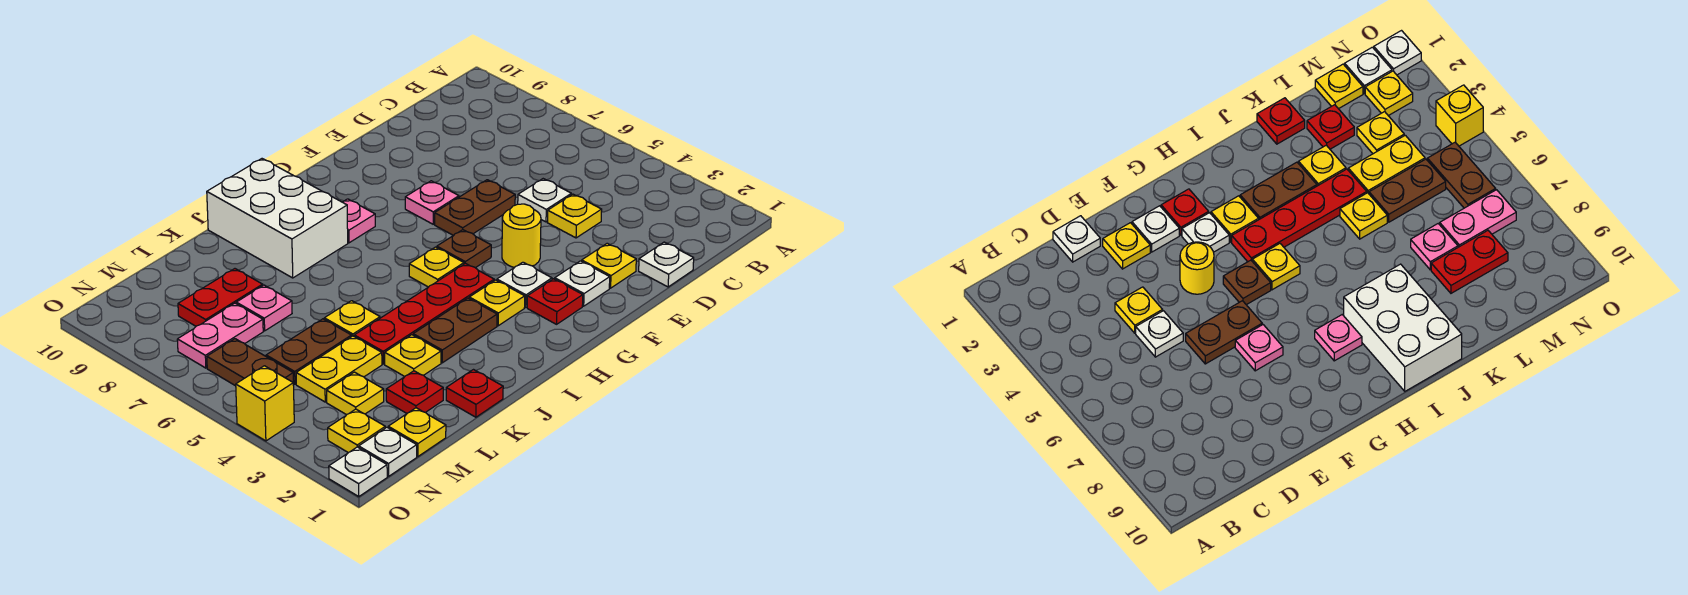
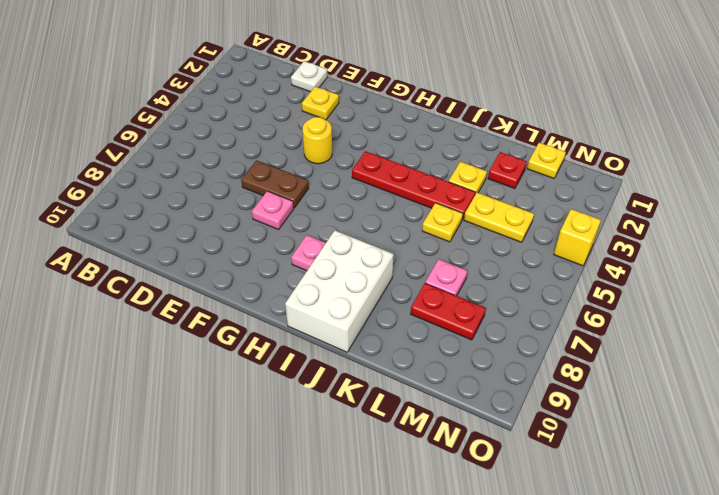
none -> yellow plate D4 level 1
none -> white plate D5 level 1
none -> white plate F2 level 1
none -> red plate G2 level 1

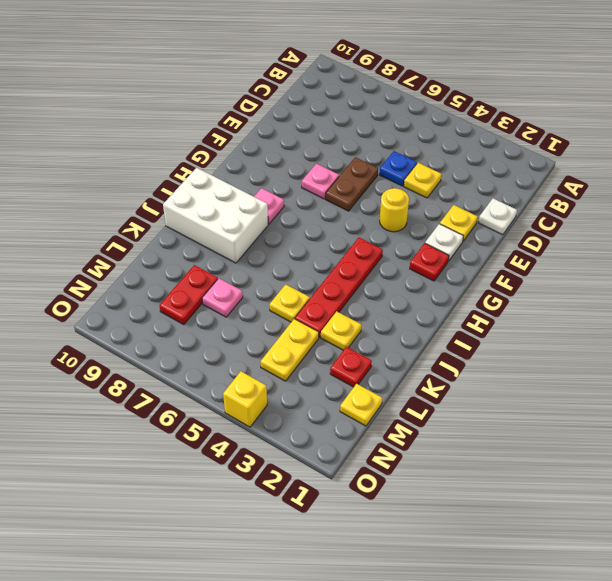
blue plate D5 level 1 -> white plate D5 level 1
none -> white plate G3 level 1
none -> brown plate G5 level 1
none -> yellow plate H3 level 1
none -> yellow plate H5 level 1

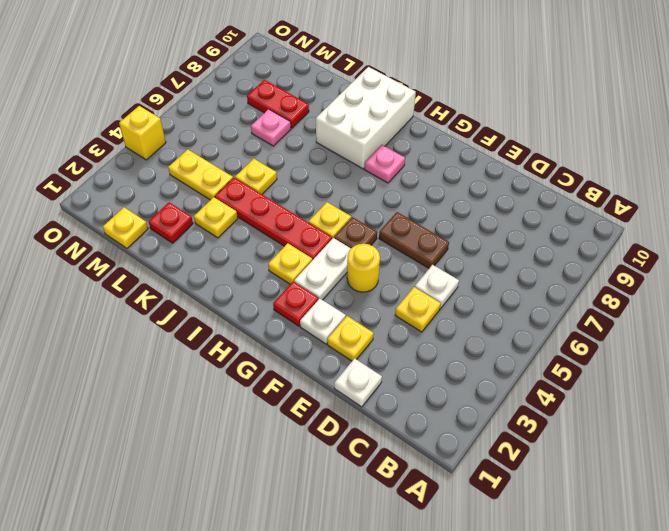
white plate G3:G4 level 1 -> white plate G3 level 1
none -> pink plate F7 level 1
none -> brown plate I3:J3 level 1
none -> red plate K1 level 1
none -> brown plate L5:M5 level 1

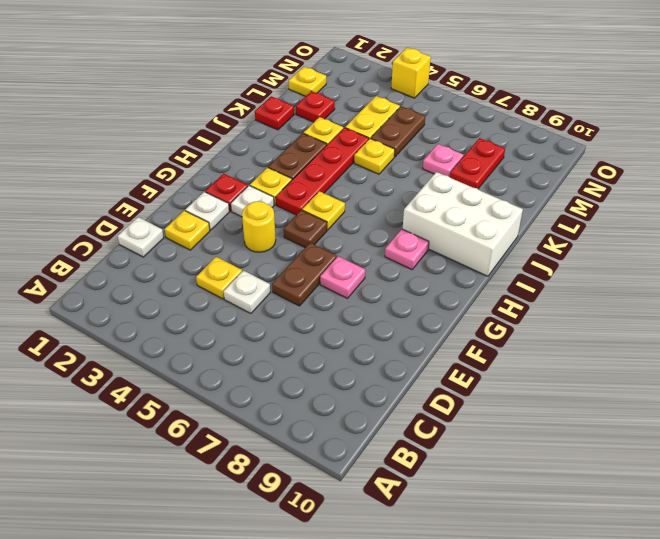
none -> yellow plate M3 level 1
none -> pink plate M7:N7 level 1
none -> white plate N1 level 1
none -> yellow plate N2 level 1

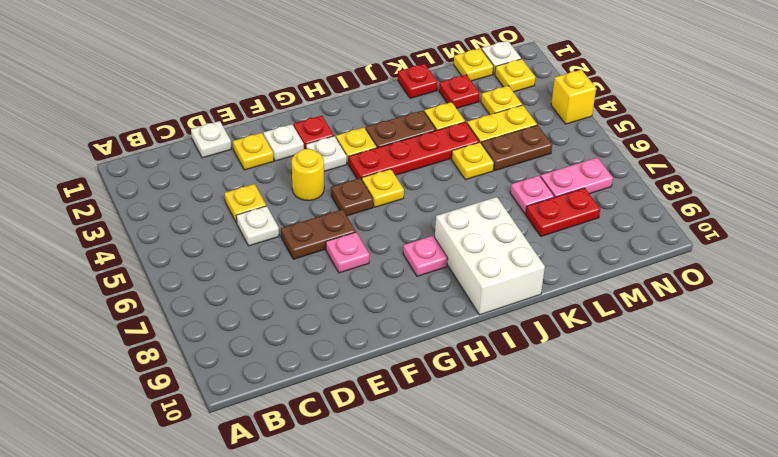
none -> brown plate N5:N6 level 1
none -> white plate O1 level 1

